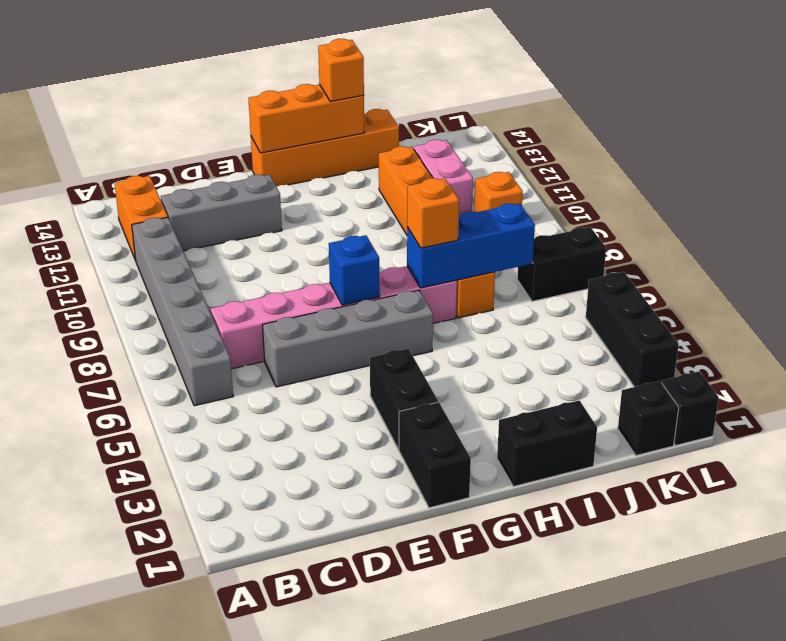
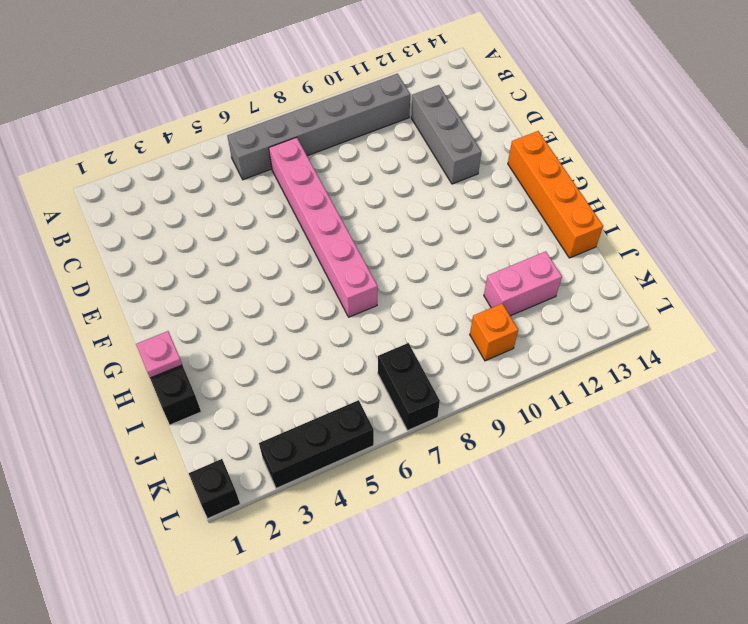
pink plate H1 level 2 -> none
none -> orange brick B12:B13 level 1
none -> grey brick D6:G6 level 1
none -> black brick F1:F2 level 1

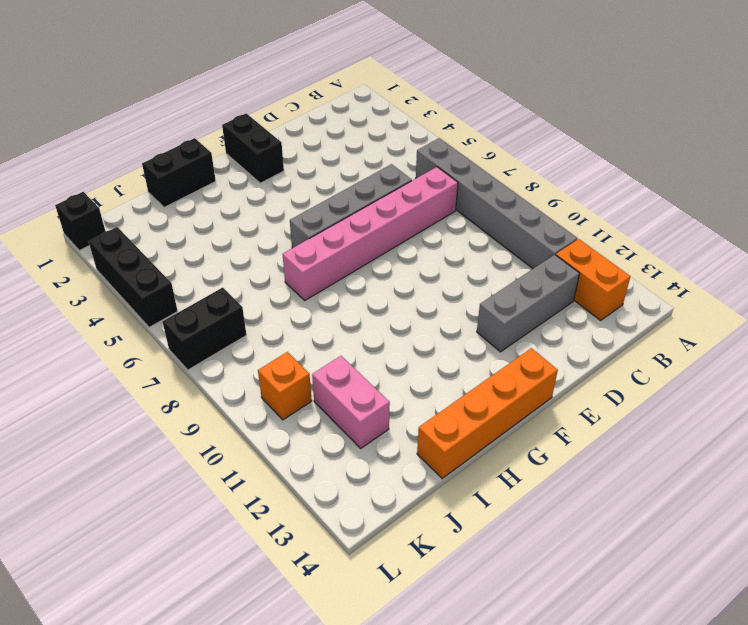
none -> black brick F3:F4 level 1
none -> orange brick I7:I12 level 1
none -> black brick K1 level 1

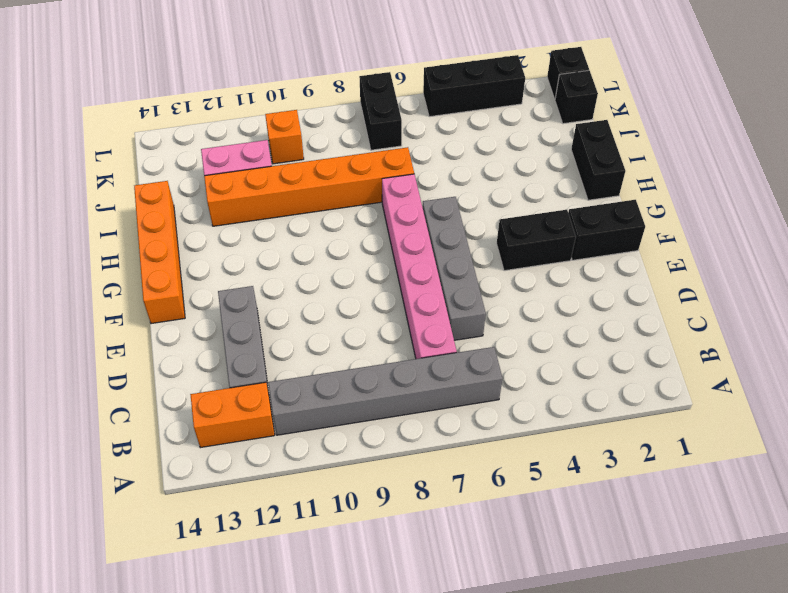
none -> blue brick F7 level 2
none -> orange brick F14:H14 level 2
none -> blue brick H7:J7 level 2

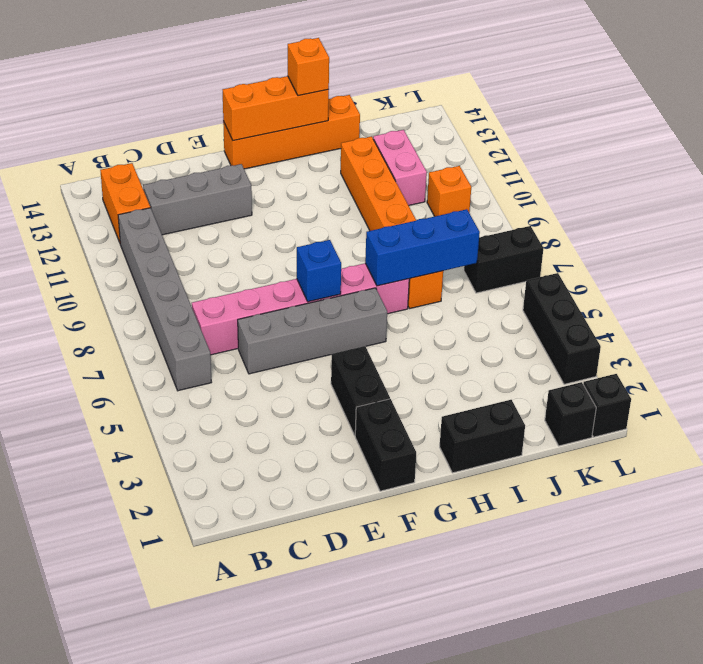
none -> orange brick H7 level 3

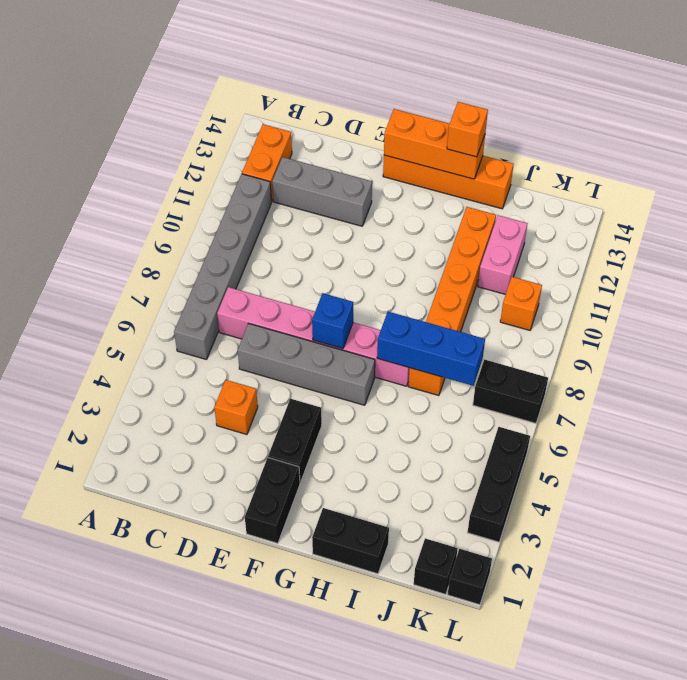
orange brick D4 level 1 -> orange brick H7 level 3

